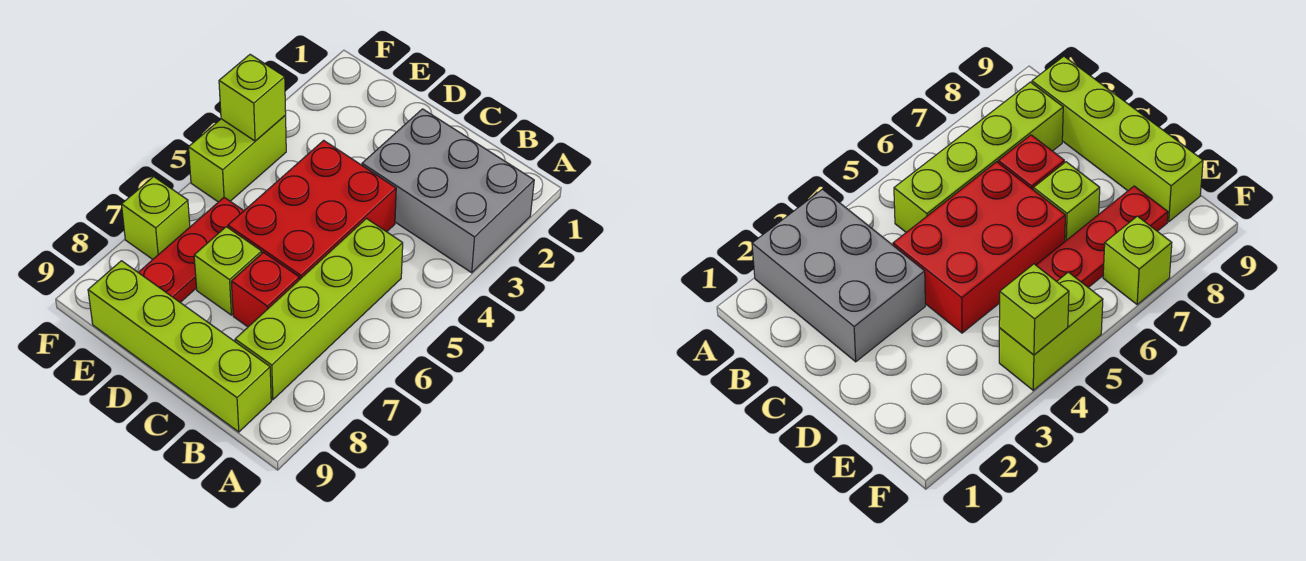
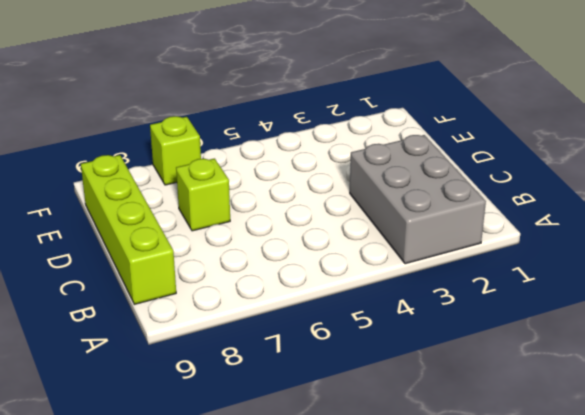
none -> lime brick B5:B8 level 1
none -> red brick C4:D6 level 1

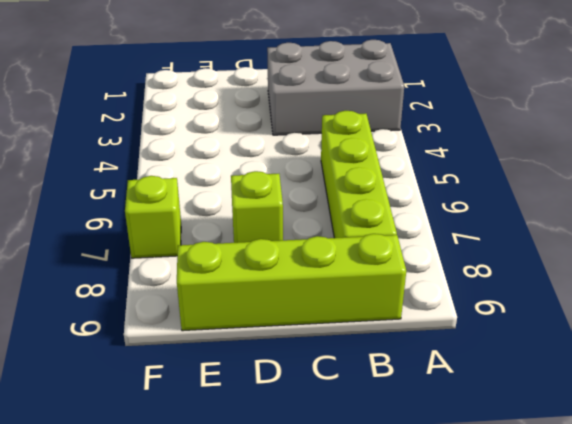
none -> red brick C4:D6 level 1
none -> red brick C7 level 1

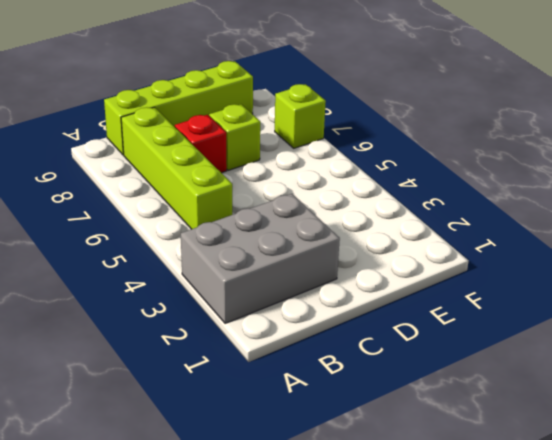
none -> red brick C4:D6 level 1
none -> red plate E6:E8 level 1

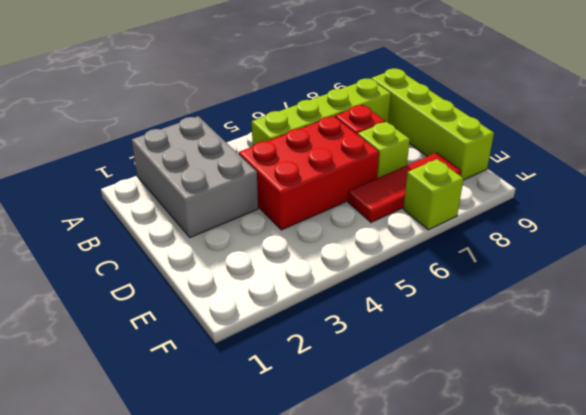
red tile E6:E8 level 1 -> red plate E6:E8 level 1
none -> lime brick F4:F5 level 1
none -> lime brick F4 level 2

